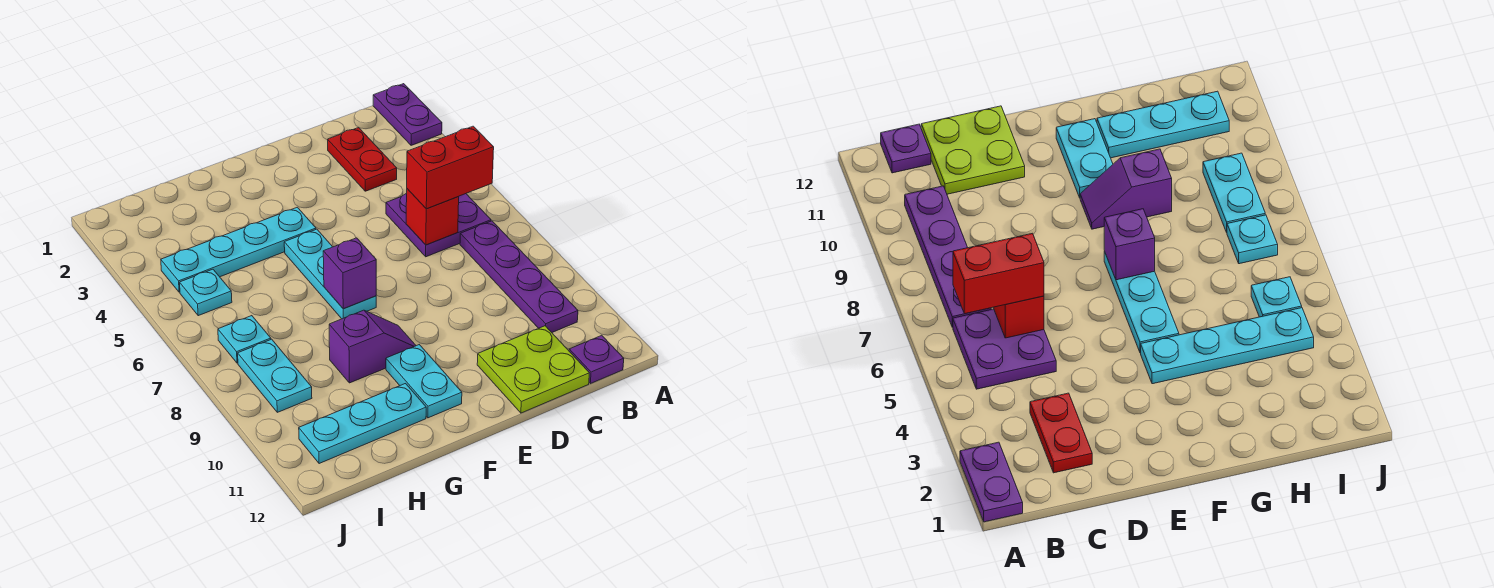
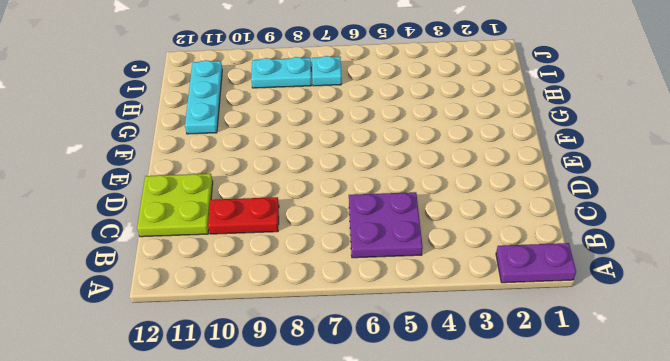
red plate C9:C10 level 1 -> red plate C2:C3 level 1
none -> purple plate B7:B10 level 1
none -> purple plate B12 level 1
none -> cyan plate F4:I4 level 1

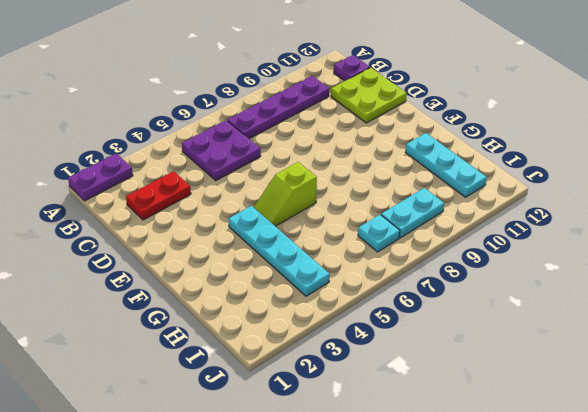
lime slope F5:F6 level 1 top 6 -> cyan plate F5:F7 level 1
none -> purple slope F9:G9 level 1 top G
none -> cyan plate F10:F11 level 1
none -> cyan plate I5 level 1

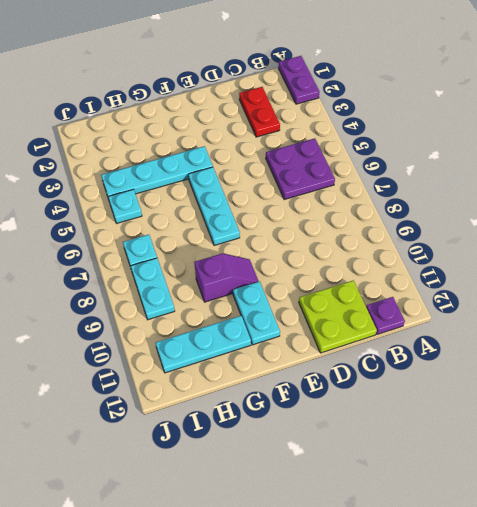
none -> purple plate B7:B10 level 1
none -> red brick C6 level 2
none -> purple brick F7 level 2

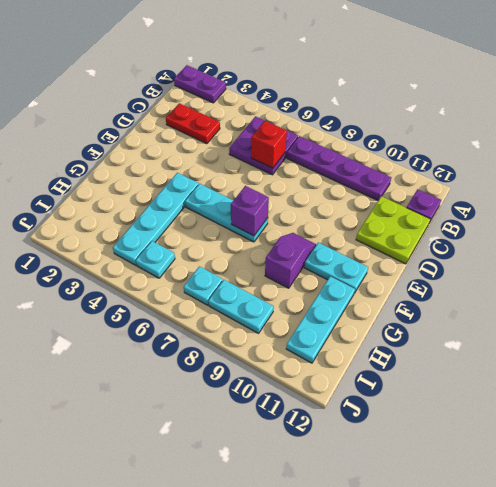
none -> red brick B6:C6 level 3

